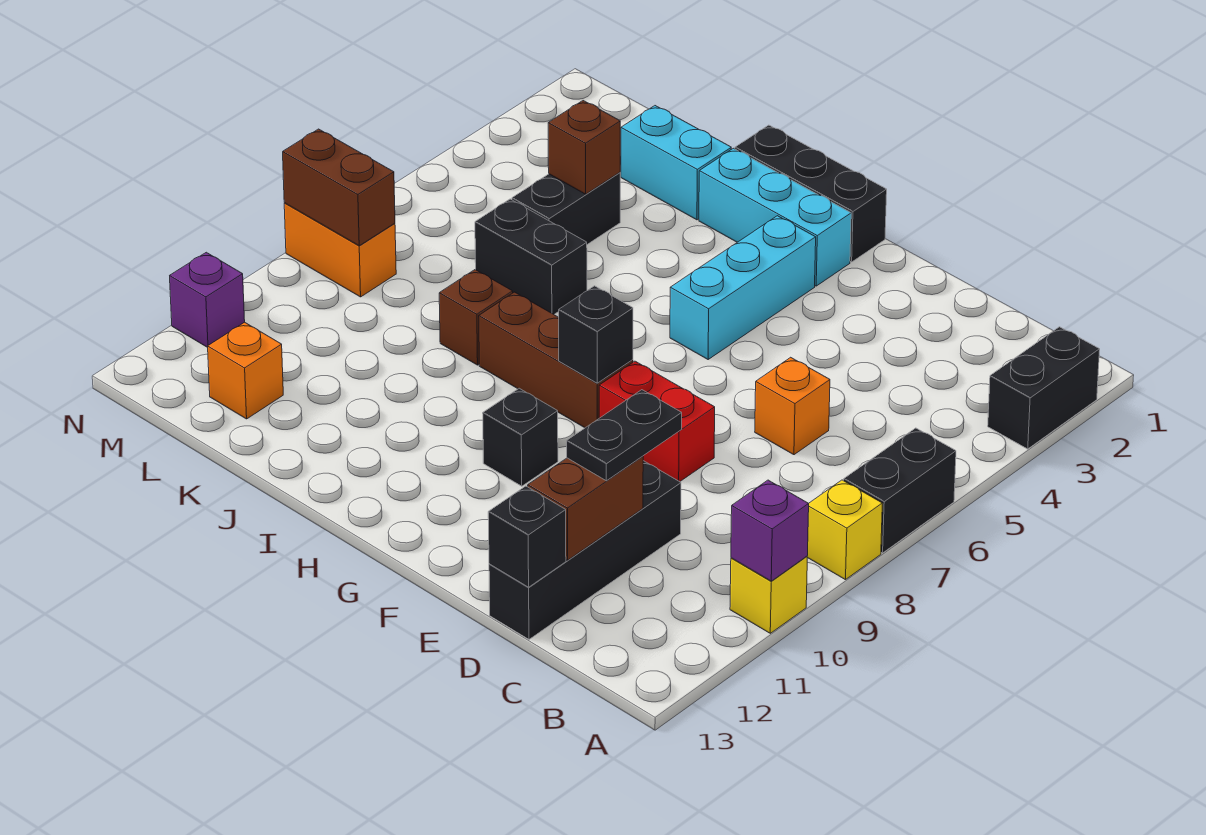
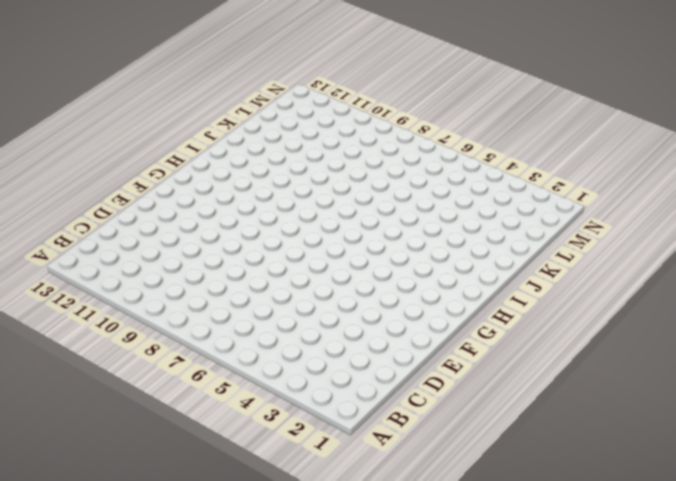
none -> black brick A2:A3 level 1
none -> black brick A6:A7 level 1
none -> yellow brick A8 level 1

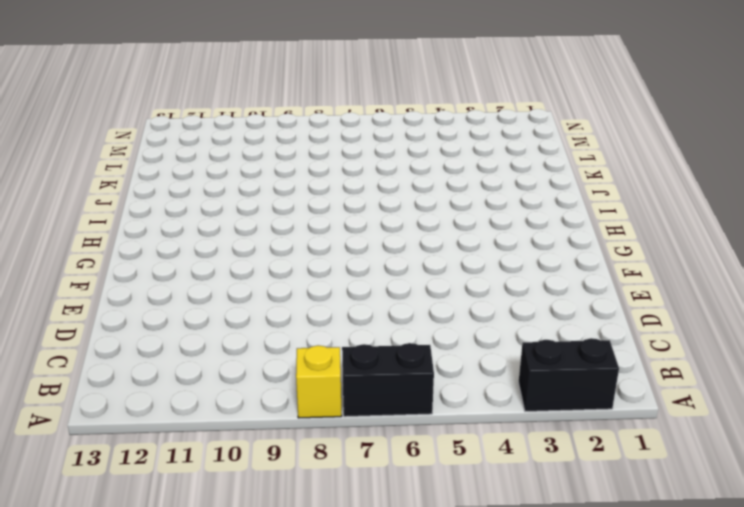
none -> yellow brick A10 level 1
none -> orange brick D6 level 1
none -> black brick D10:D13 level 1

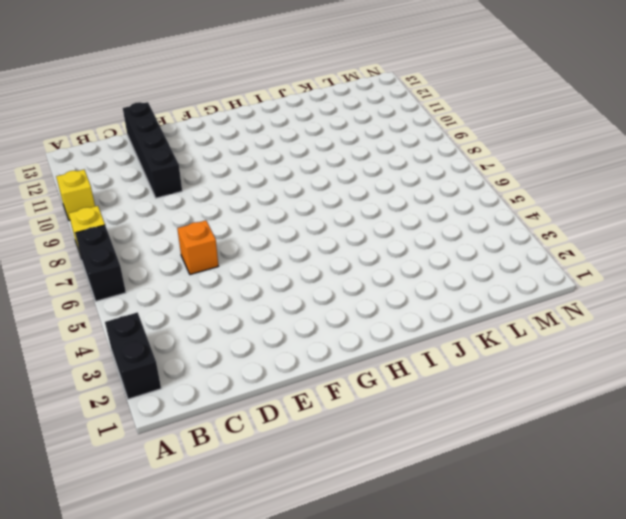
none -> red brick E8:F8 level 1
none -> black brick G1:I1 level 1
none -> cyan brick G2:I2 level 1

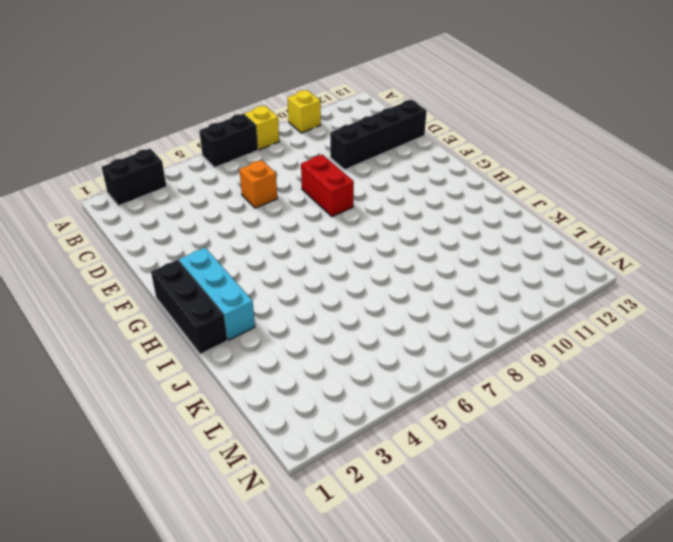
none -> cyan brick G3:G5 level 1
none -> brown brick G8:I8 level 1
none -> black brick G10 level 1

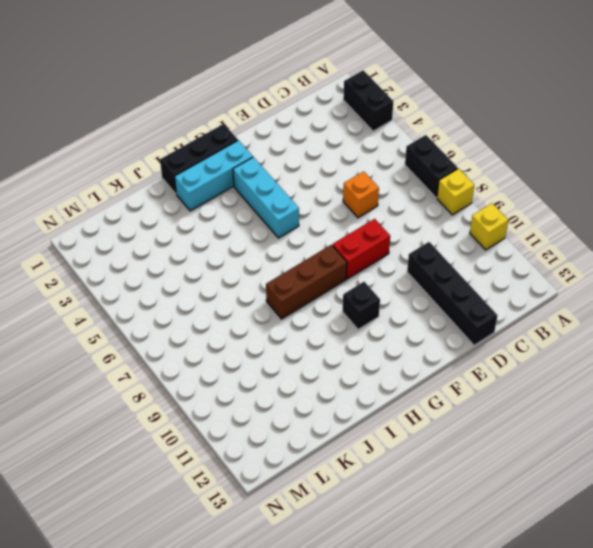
none -> cyan brick J2:K2 level 1
none -> black brick J6:K6 level 1
none -> brown brick J8 level 1

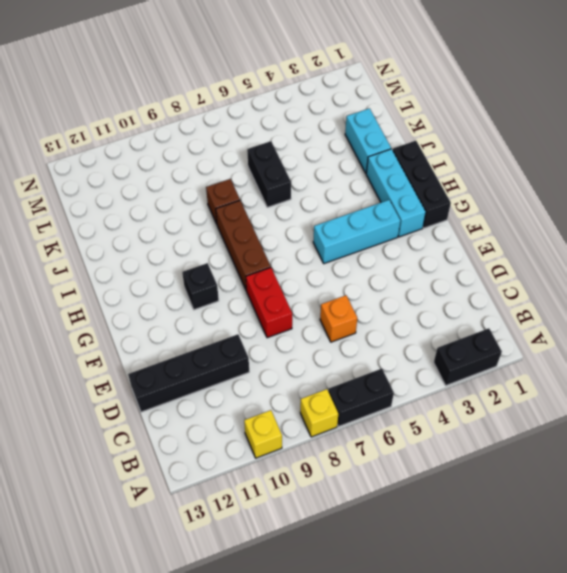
none -> black brick K4:K5 level 1
none -> orange brick L12 level 1
none -> orange brick M8:N8 level 1

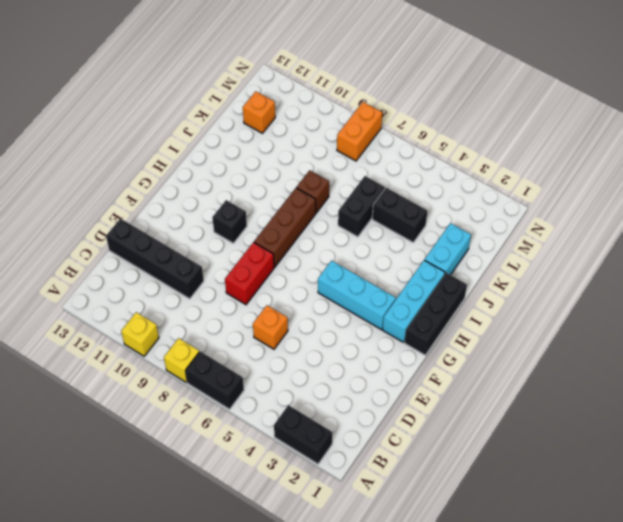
none -> purple brick N11 level 1
none -> purple brick A10 level 2
none -> brown brick D11:D12 level 2

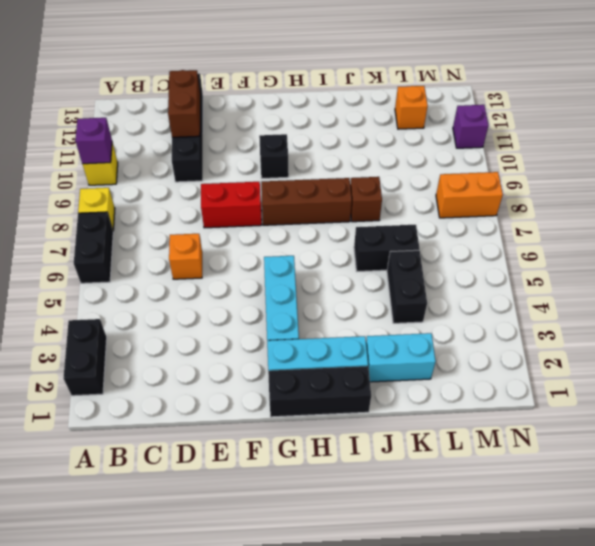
none -> black brick D13 level 2
none -> black brick G8 level 2
none -> brown brick K4 level 2

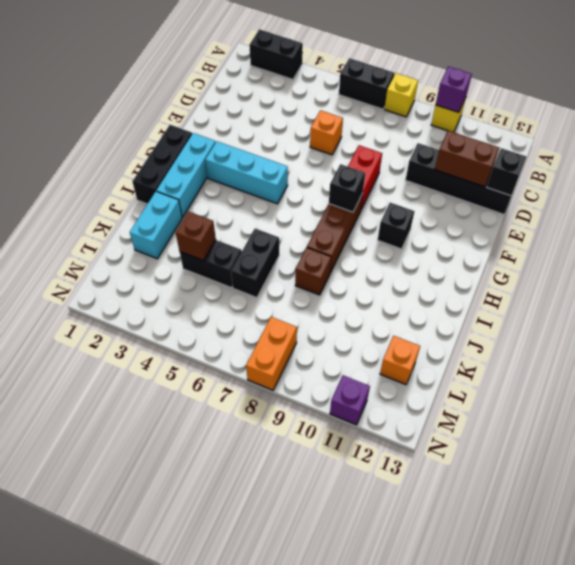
none -> brown brick M8:N8 level 2
none -> black plate D10:D11 level 3

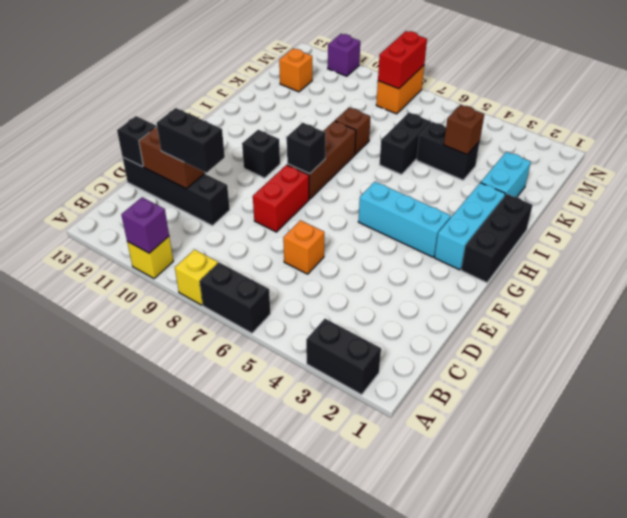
black brick D10:D11 level 3 -> black plate D10:D11 level 3
red brick M8:N8 level 2 -> brown brick M8:N8 level 2

